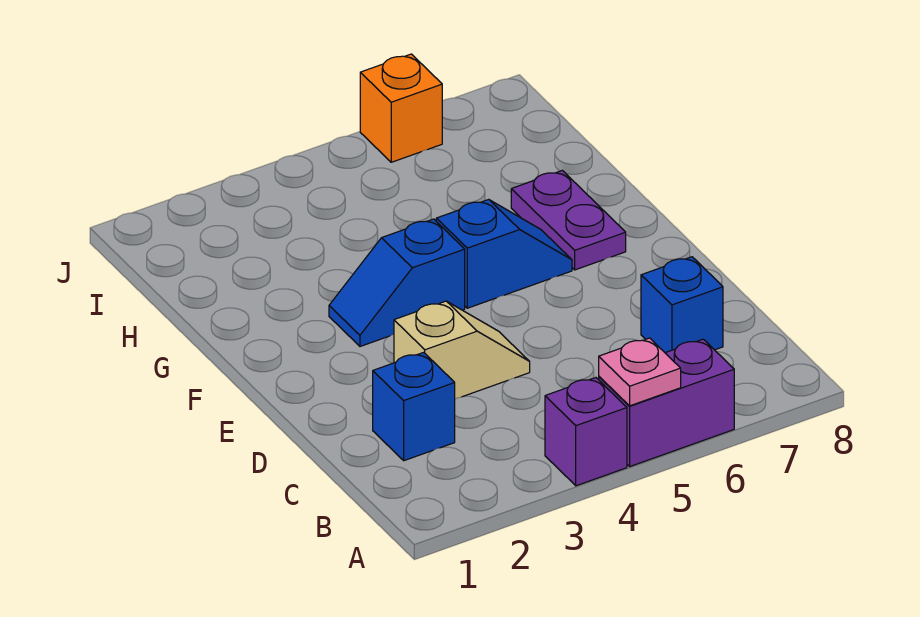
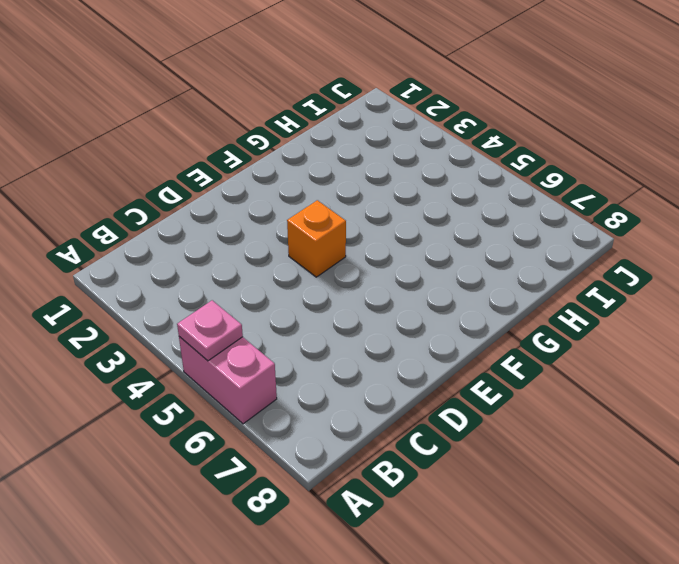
pink brick A5:A6 level 1 -> purple brick A5:A6 level 1
orange brick E4 level 1 -> orange brick J6 level 1
none -> purple brick A4 level 1
none -> blue brick C2 level 1

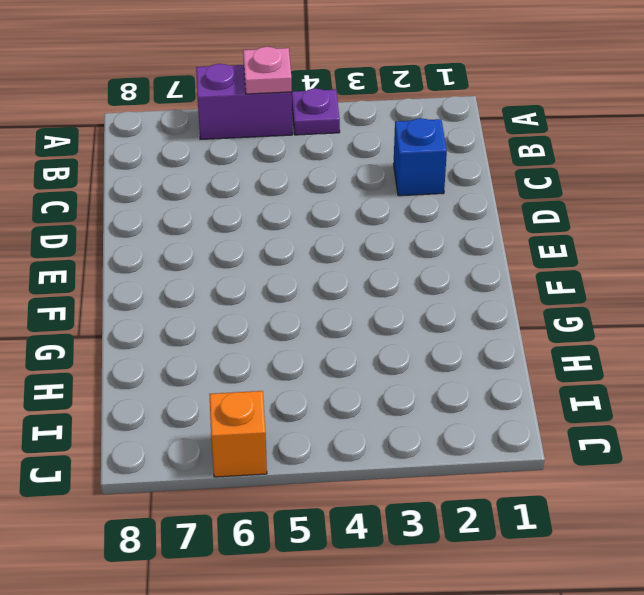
purple plate A4 level 1 -> purple brick A4 level 1
none -> blue brick C7 level 1
none -> tan slope D3:D4 level 1 top 3

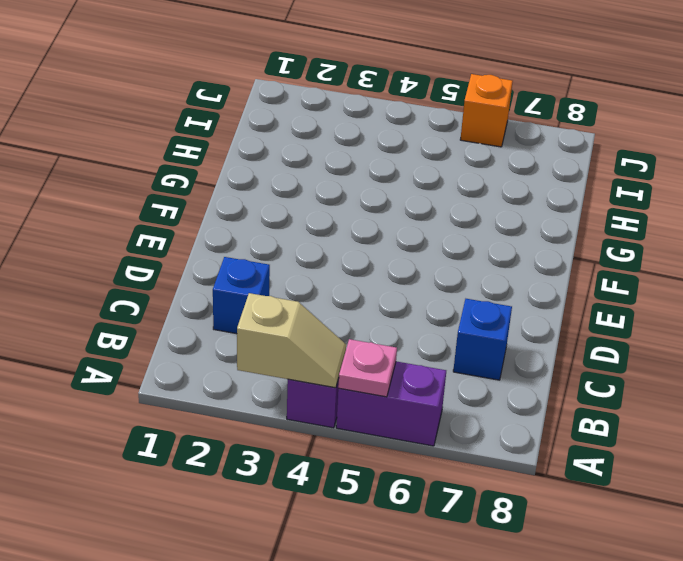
tan slope A3:A4 level 2 top 3 -> tan slope D3:D4 level 1 top 3
none -> blue slope F3:F4 level 1 top 4
none -> blue slope F5:F6 level 1 top 5

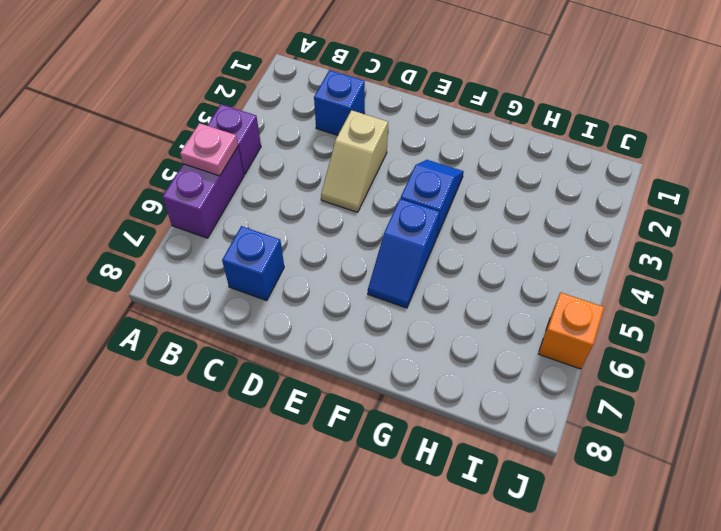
none -> purple plate F7:G7 level 1

